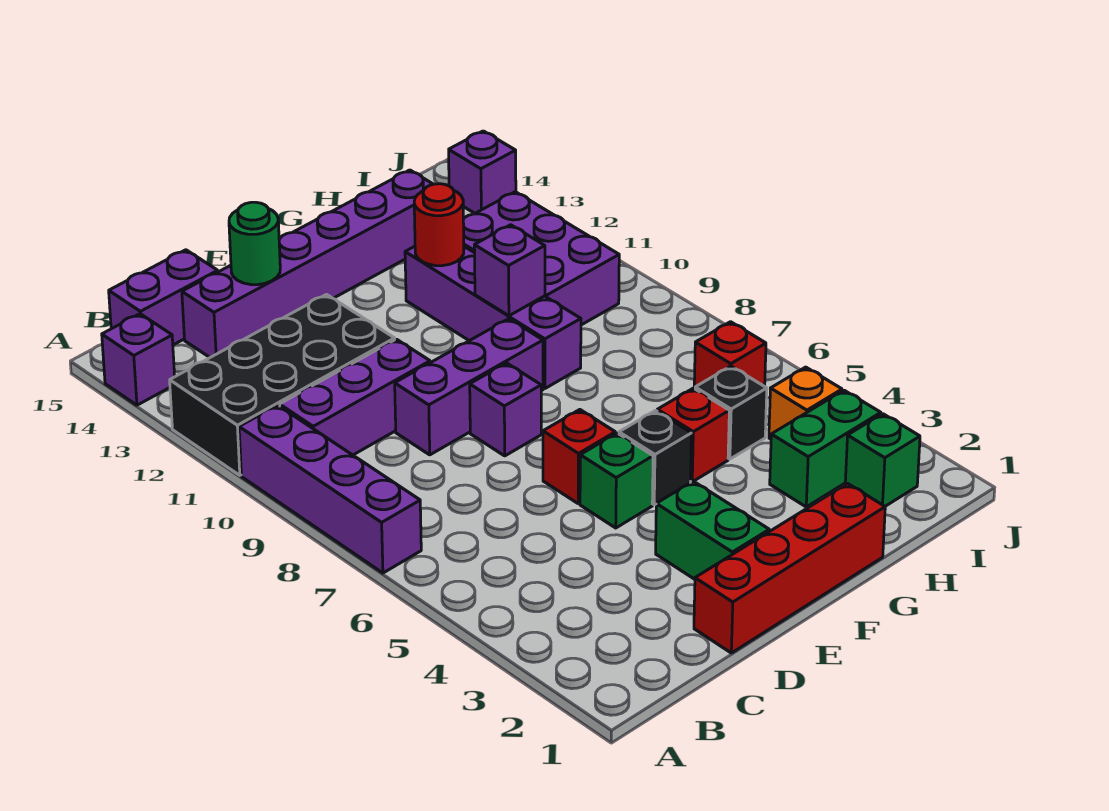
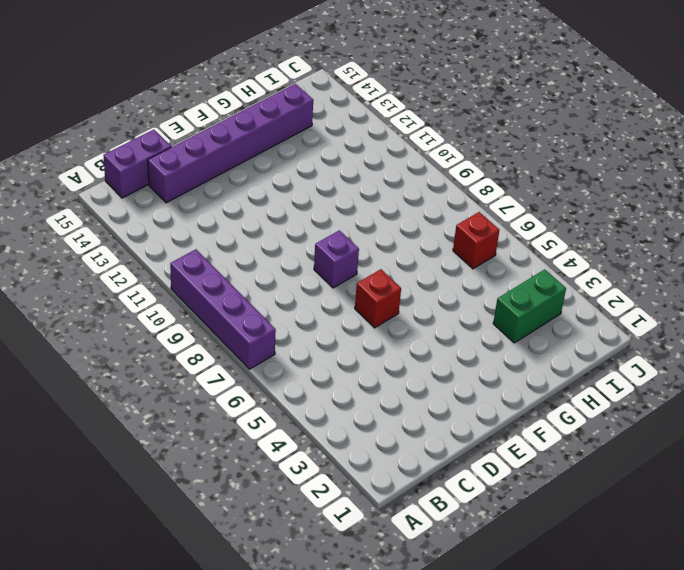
none -> black brick A11:D12 level 1
none -> purple brick A14 level 1
none -> purple brick B10:D10 level 1

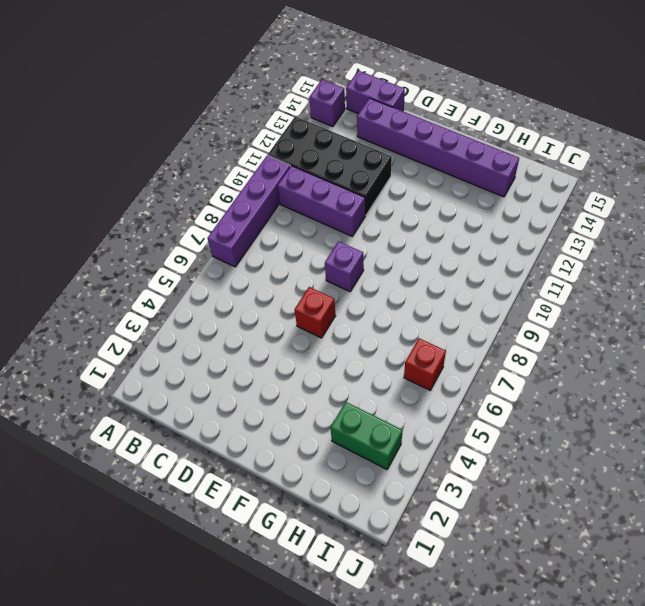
none -> red brick D1:G1 level 1
none -> purple brick D9:F9 level 1
none -> green brick E2:E3 level 1

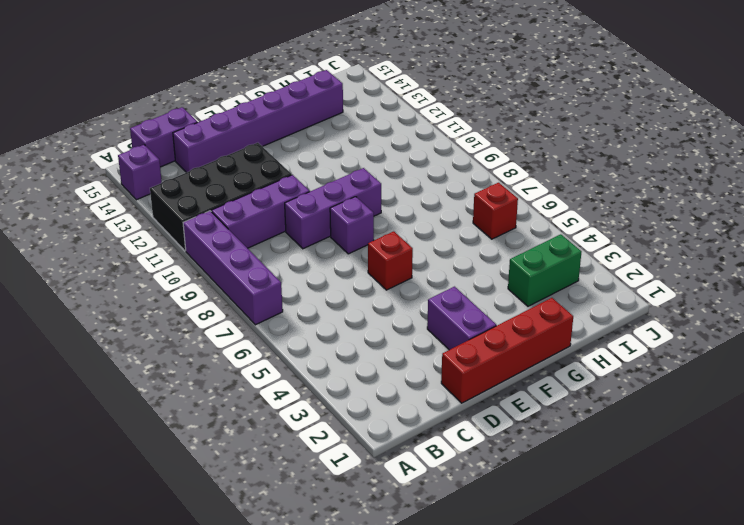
purple brick E2:E3 level 1 -> green brick E2:E3 level 1
none -> green brick E5 level 1
none -> black brick F5 level 1
none -> red brick G5 level 1

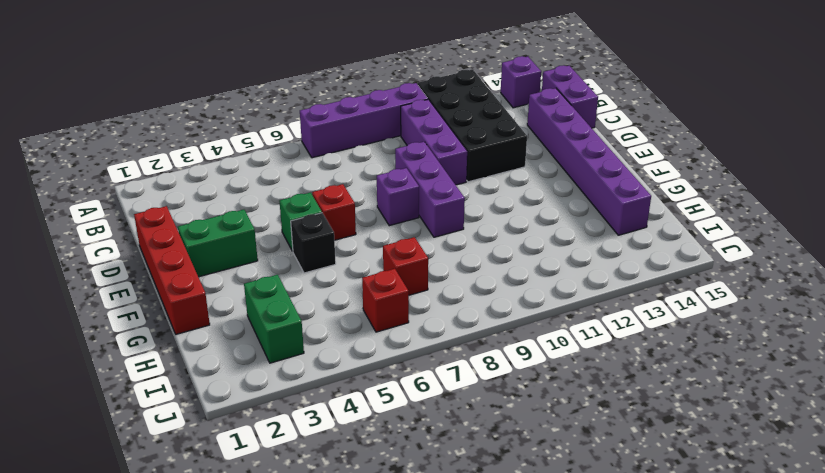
red brick H7 level 1 -> red brick G5 level 1
none -> purple brick G9:G12 level 1
none -> black brick H5 level 1
none -> purple brick H10:I12 level 1

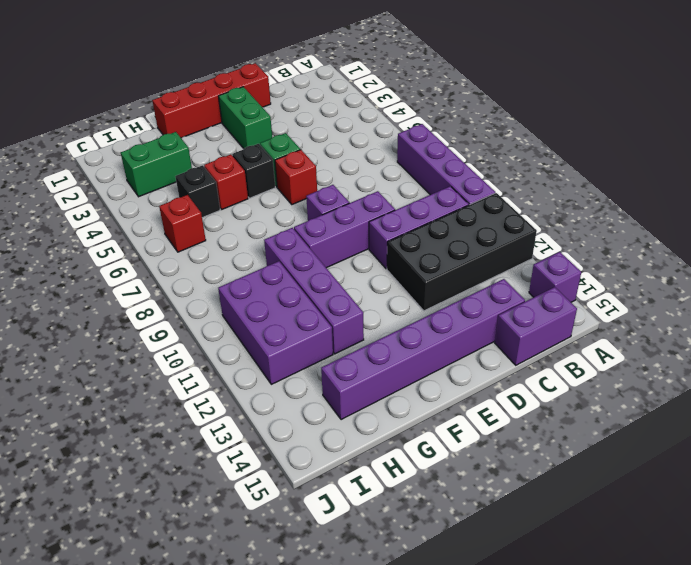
none -> green brick I2 level 1
none -> orange brick I4 level 1
none -> purple brick J14 level 1

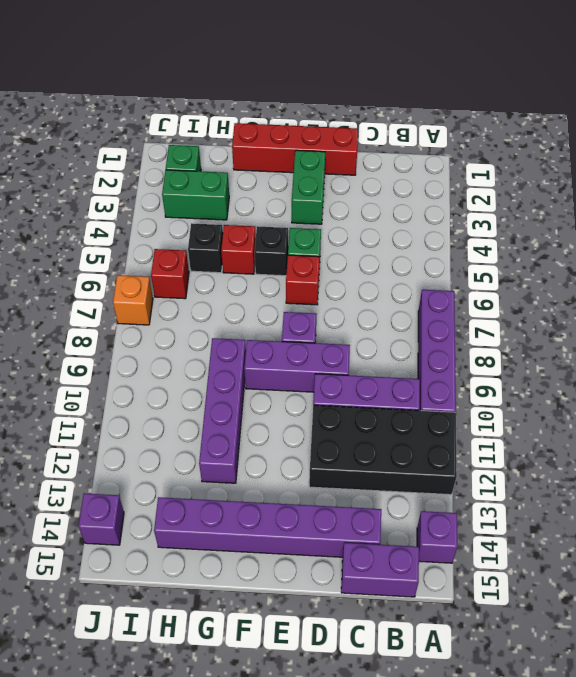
orange brick J7 level 1 -> orange brick I4 level 1
none -> purple brick H10:I12 level 1
none -> green round brick D14 level 2
none -> purple brick G10 level 2

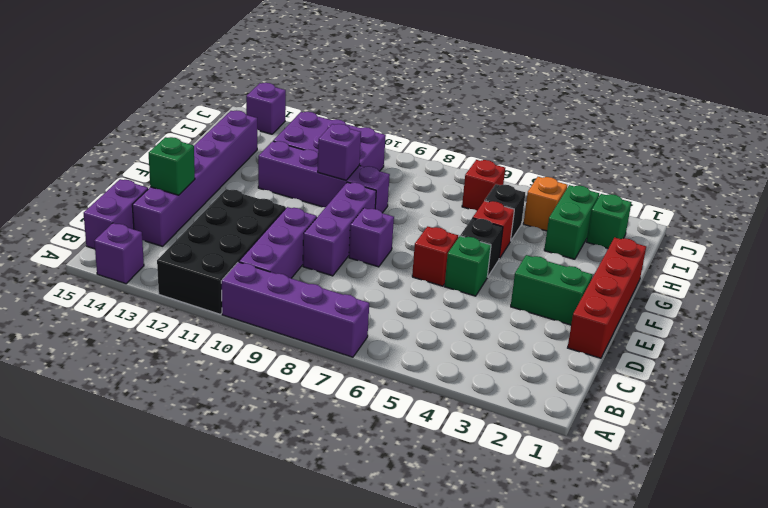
green brick D14 level 2 -> green round brick D14 level 2
none -> red round brick G12 level 2

